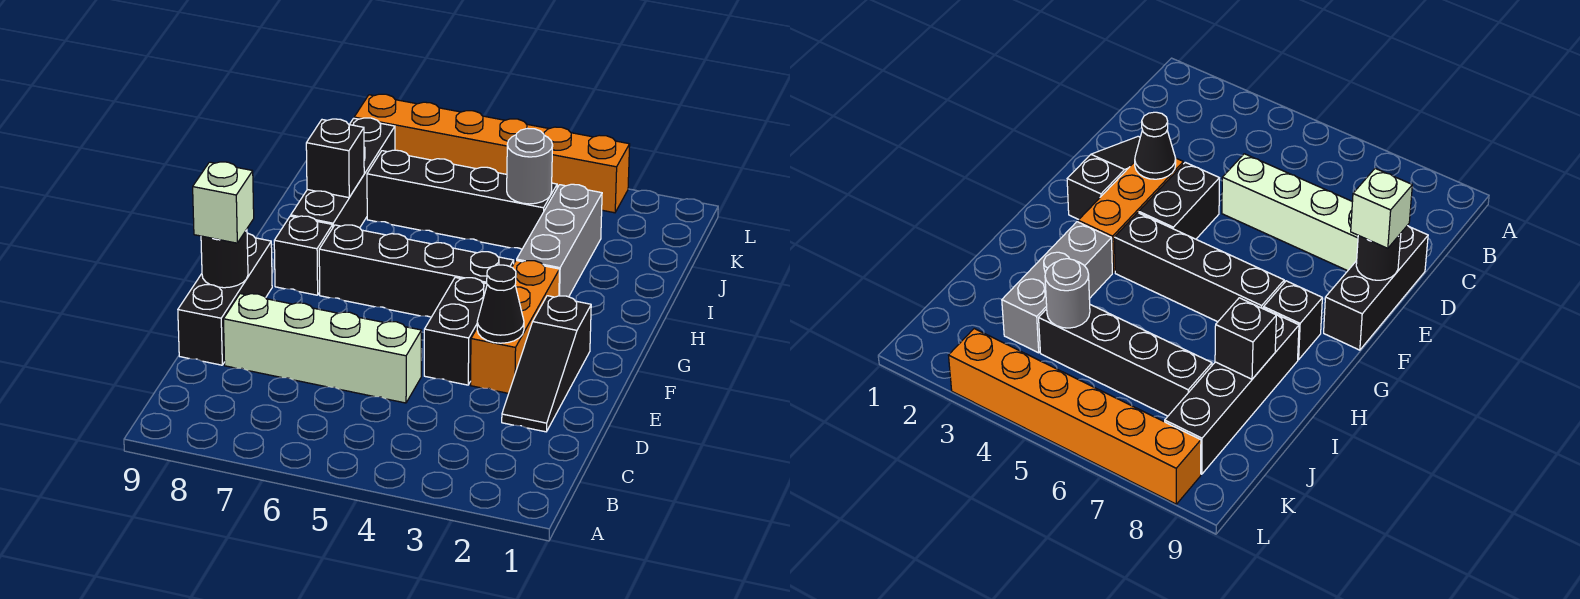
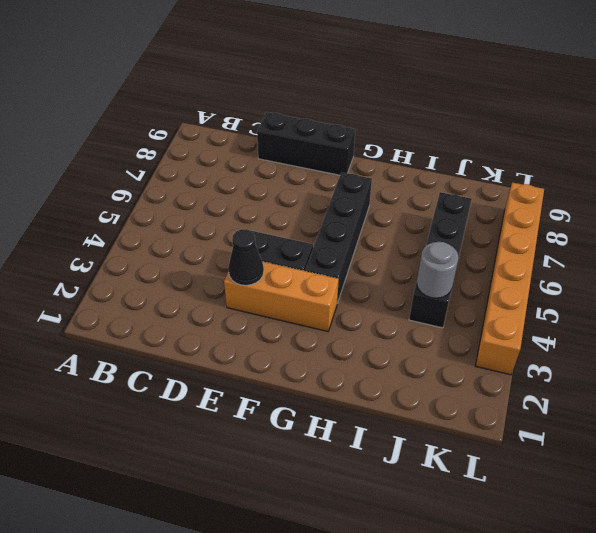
none -> black slope D2:F2 level 1 top F
none -> white brick D5:D8 level 1
none -> black brick G8 level 1

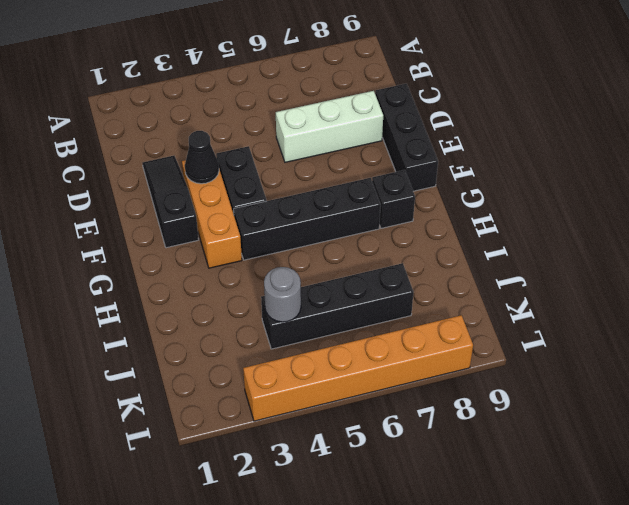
white brick D6:D8 level 1 -> white brick D5:D8 level 1
none -> grey brick H3:J3 level 1
none -> black brick H8:K8 level 1
none -> black round brick E9 level 2

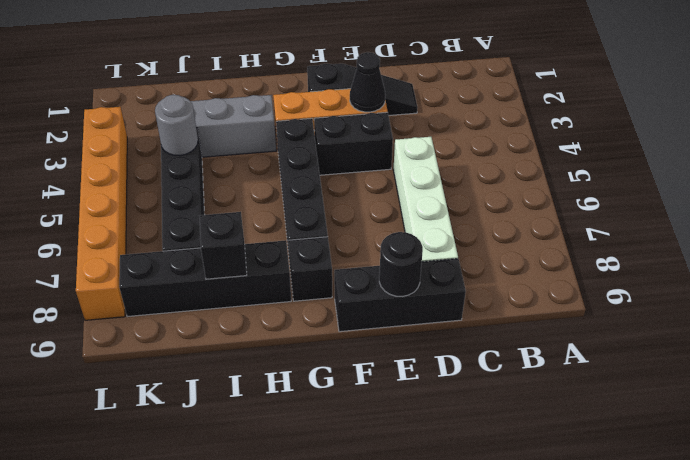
none -> white brick E9 level 3

